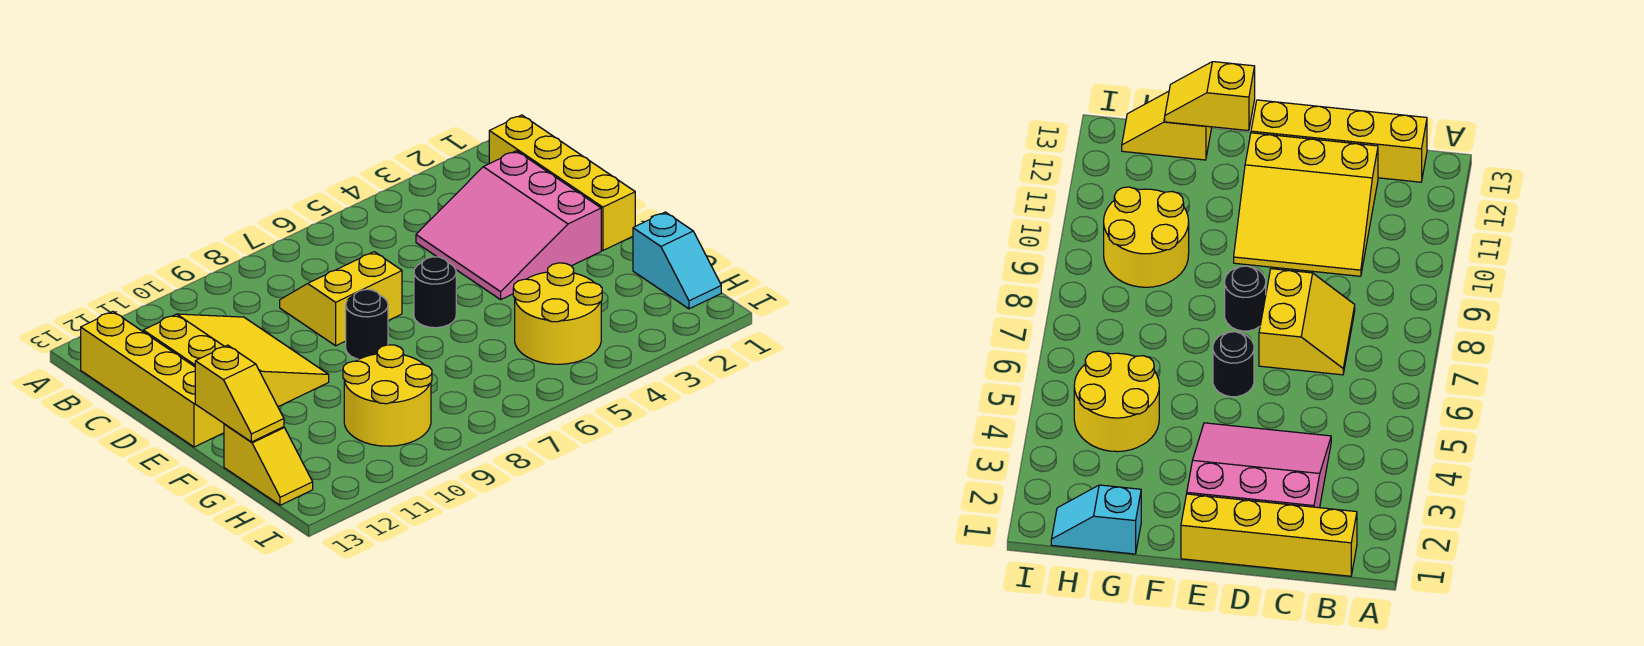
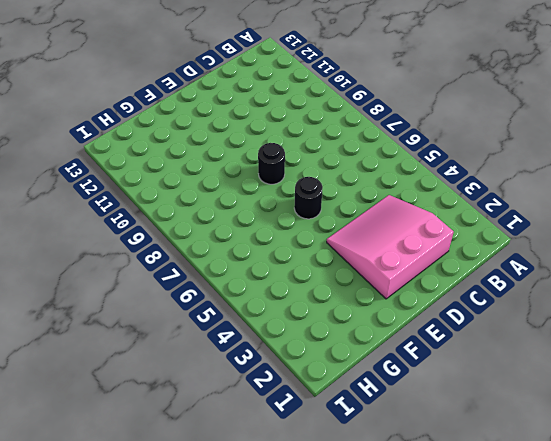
none -> yellow brick B1:E1 level 1
none -> yellow brick B13:E13 level 1
none -> yellow slope C7:D8 level 1 top D

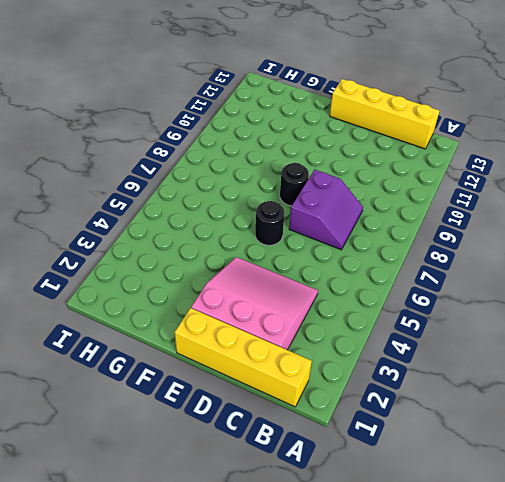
purple slope C7:D8 level 1 top D -> yellow slope C7:D8 level 1 top D
none -> yellow slope C10:E12 level 1 top 12
none -> cyan slope G1:H1 level 1 top G
none -> yellow round brick G4:H5 level 1

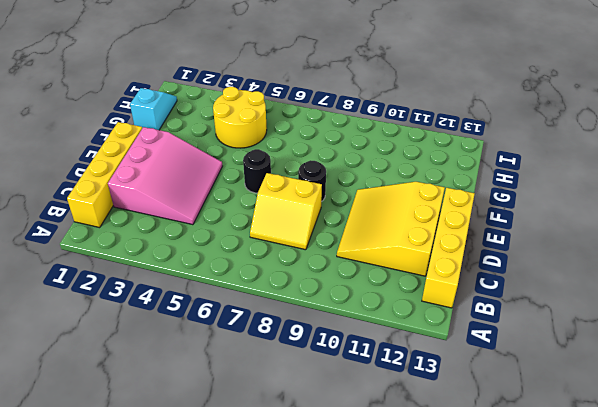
none -> yellow round brick G9:H10 level 1
none -> yellow slope G13:H13 level 1 top G
none -> yellow slope F13:G13 level 2 top F

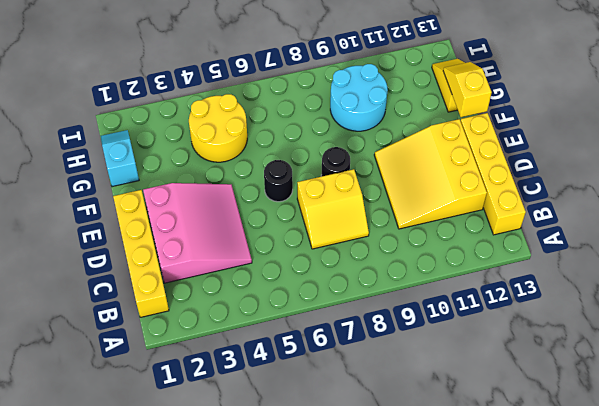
cyan round brick G9:H10 level 1 -> yellow round brick G9:H10 level 1

